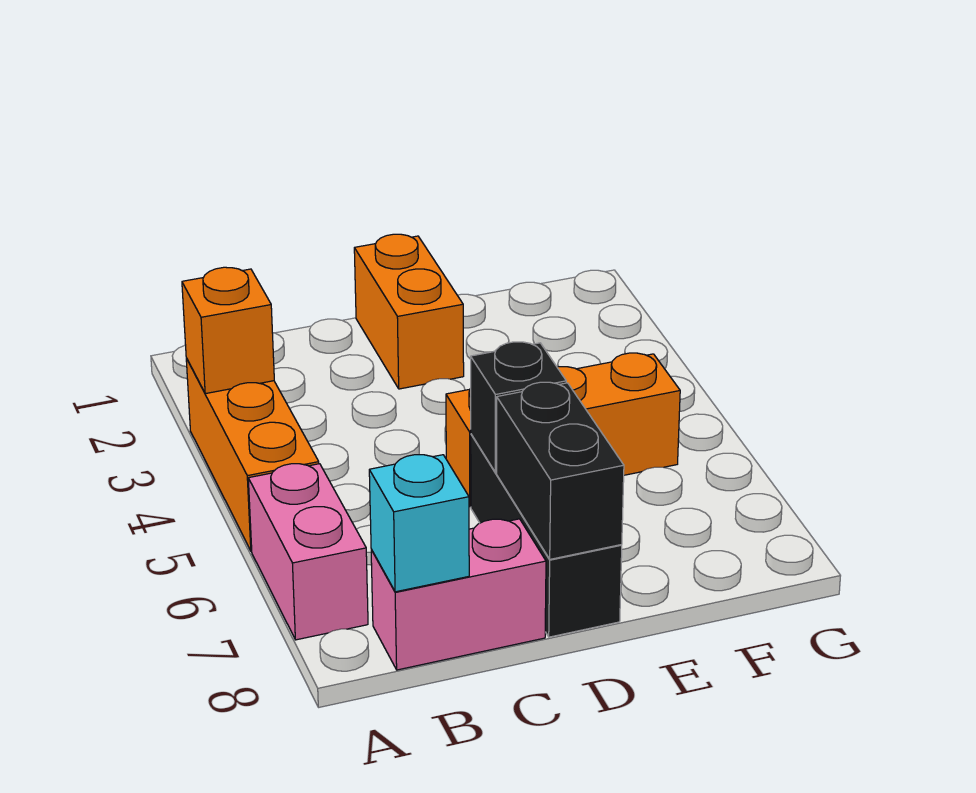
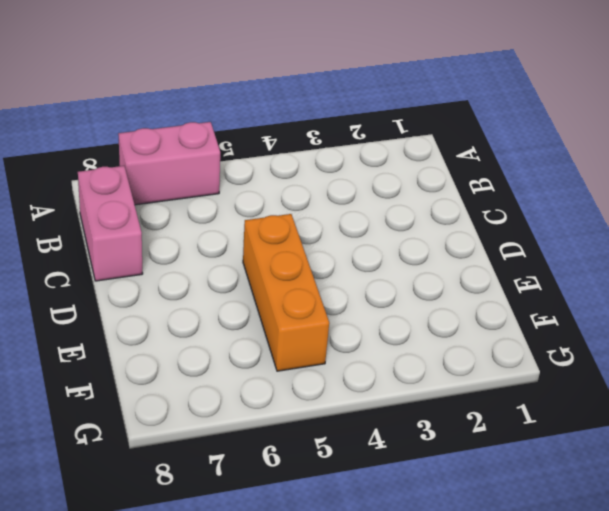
none -> orange brick A3:A5 level 1
none -> orange brick D1:D2 level 1

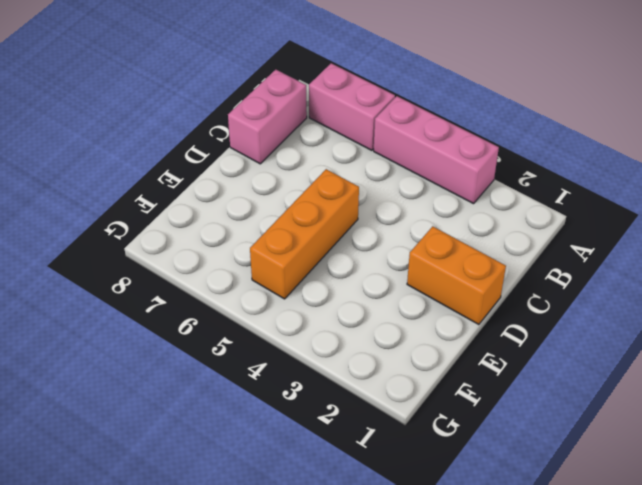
pink brick A3:A5 level 1 -> orange brick A3:A5 level 1
none -> black brick D6:D8 level 1
none -> orange brick A3 level 2

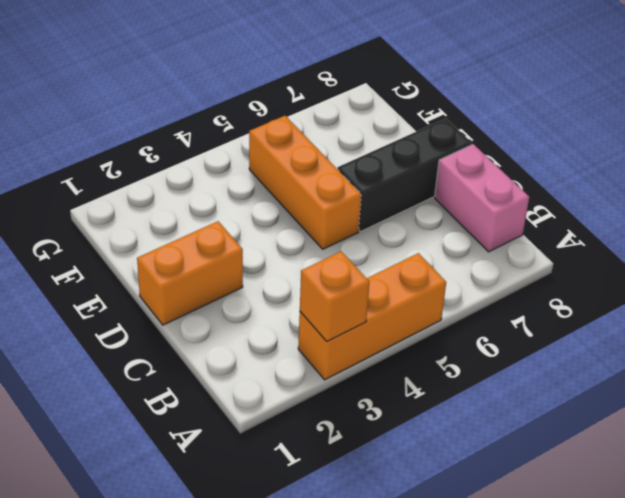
none -> pink brick A6:A7 level 1
none -> cyan brick B8 level 2

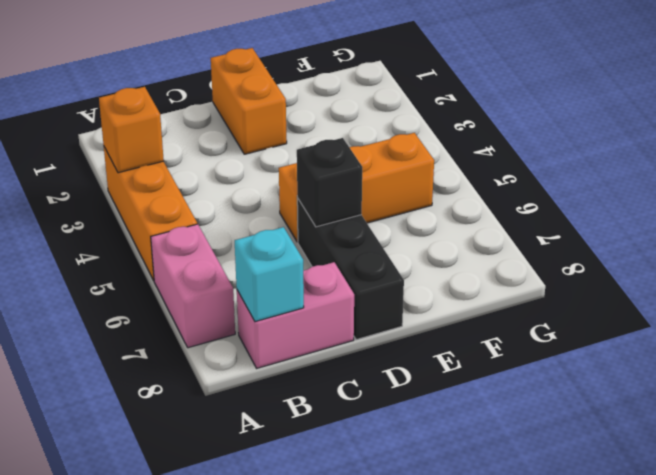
none -> black brick D7:D8 level 2

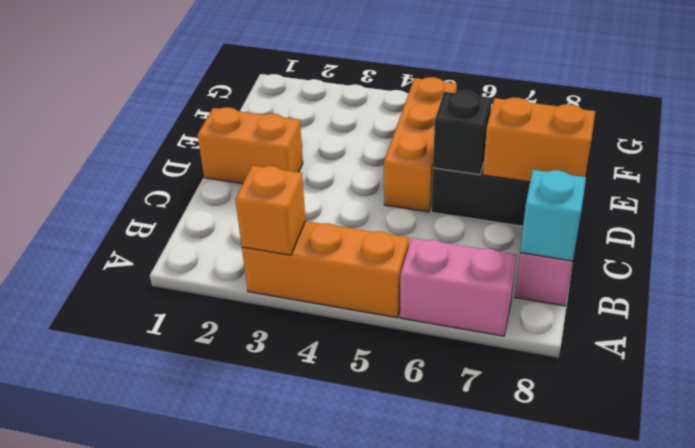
orange brick D7:D8 level 2 -> black brick D7:D8 level 2

